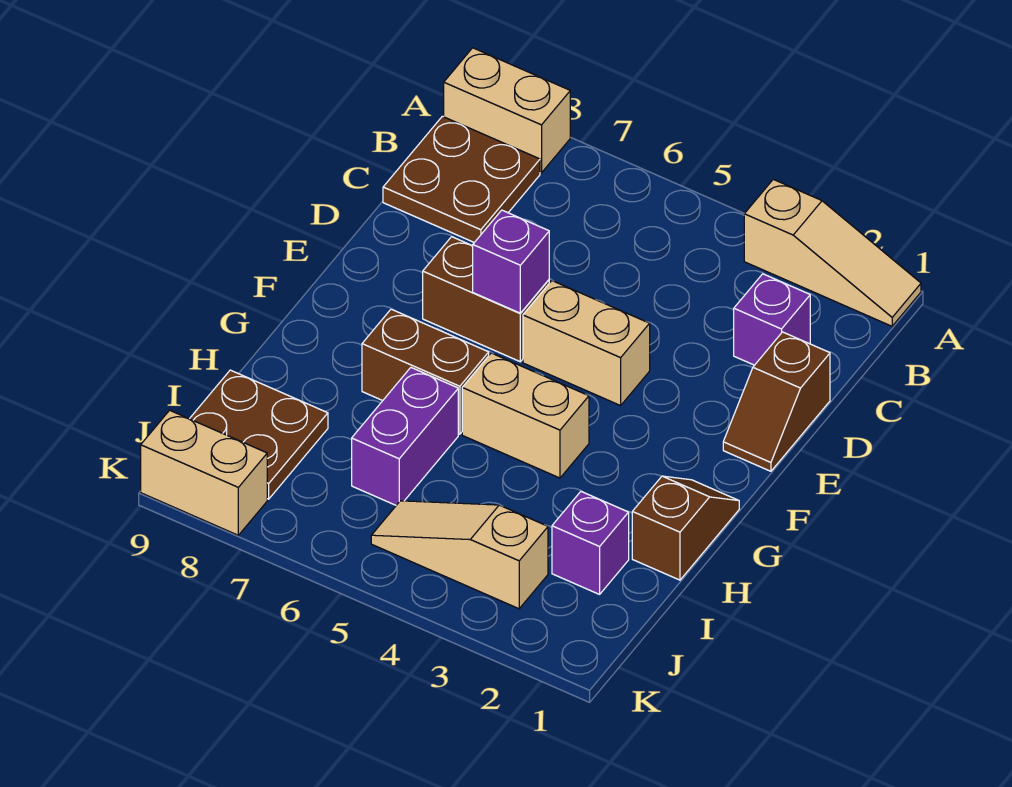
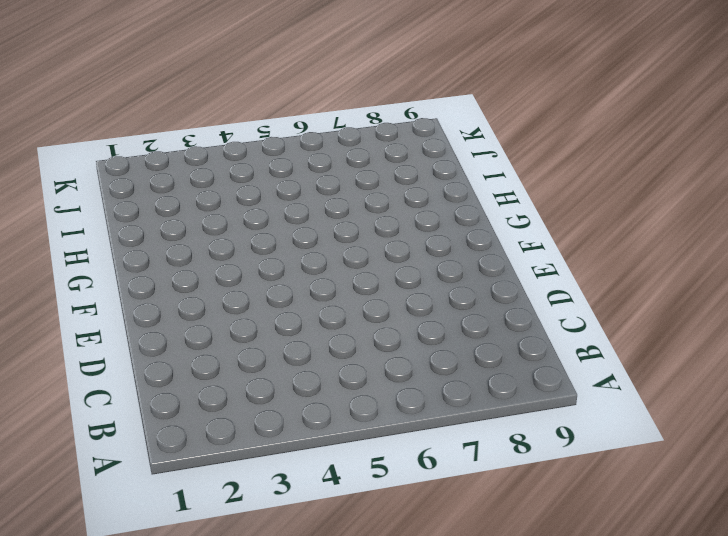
none -> tan slope A1:A3 level 1 top 3
none -> tan brick A8:A9 level 1
none -> brown plate B8:C9 level 1

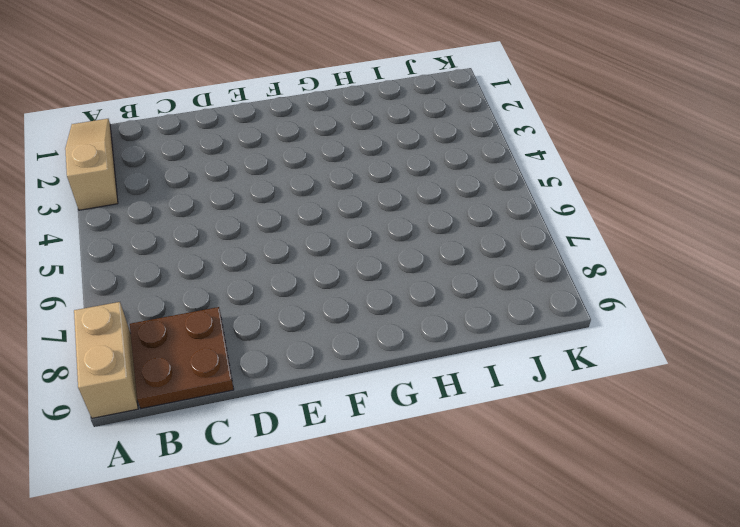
none -> purple brick C2 level 1
none -> brown slope D1:E1 level 1 top D
none -> tan brick E4:E5 level 1

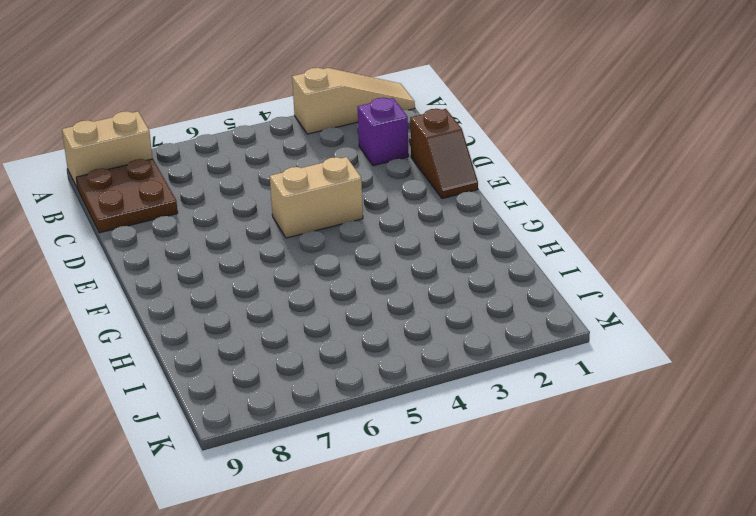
none -> brown brick E6:E7 level 1
none -> brown slope G1:H1 level 1 top H
none -> tan brick G4:G5 level 1

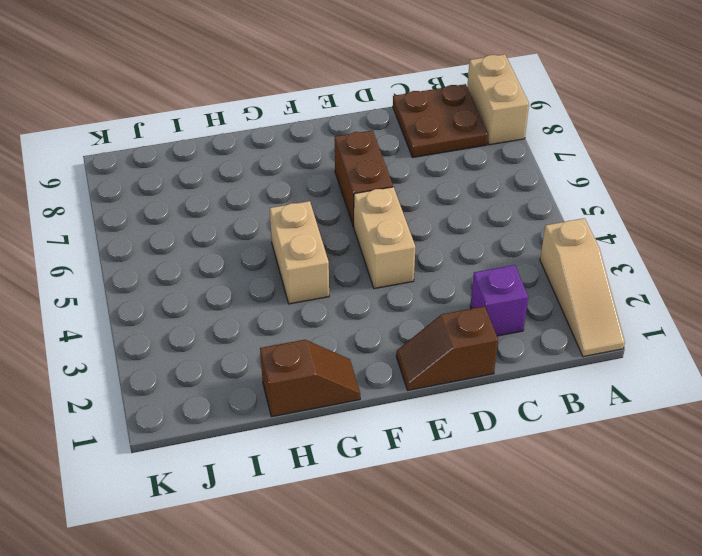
none -> brown brick G6:G7 level 1
none -> purple brick H6:I6 level 1
none -> purple brick I2 level 1

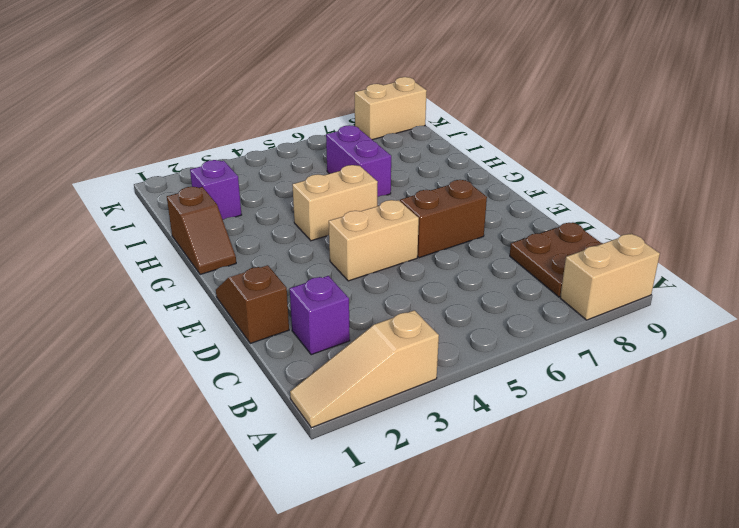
none -> brown brick G6:G7 level 1
none -> brown plate I8:J9 level 1
none -> tan slope J3:J5 level 1 top 3

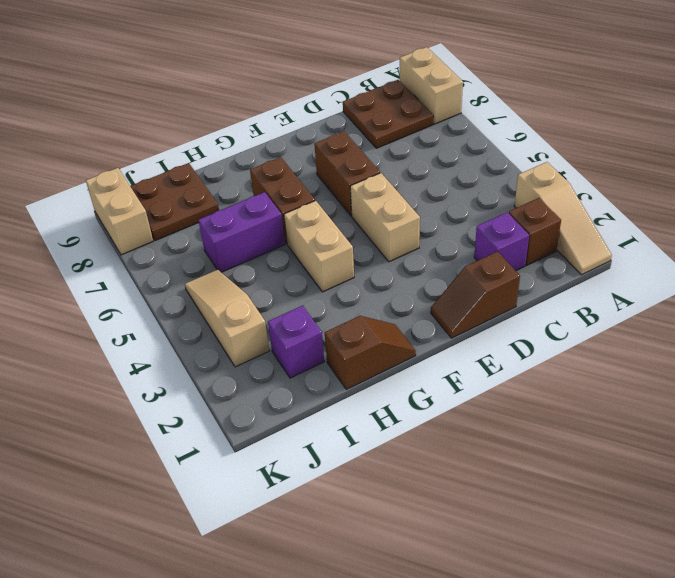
brown brick B2 level 1 -> none
none -> purple brick E6 level 2

